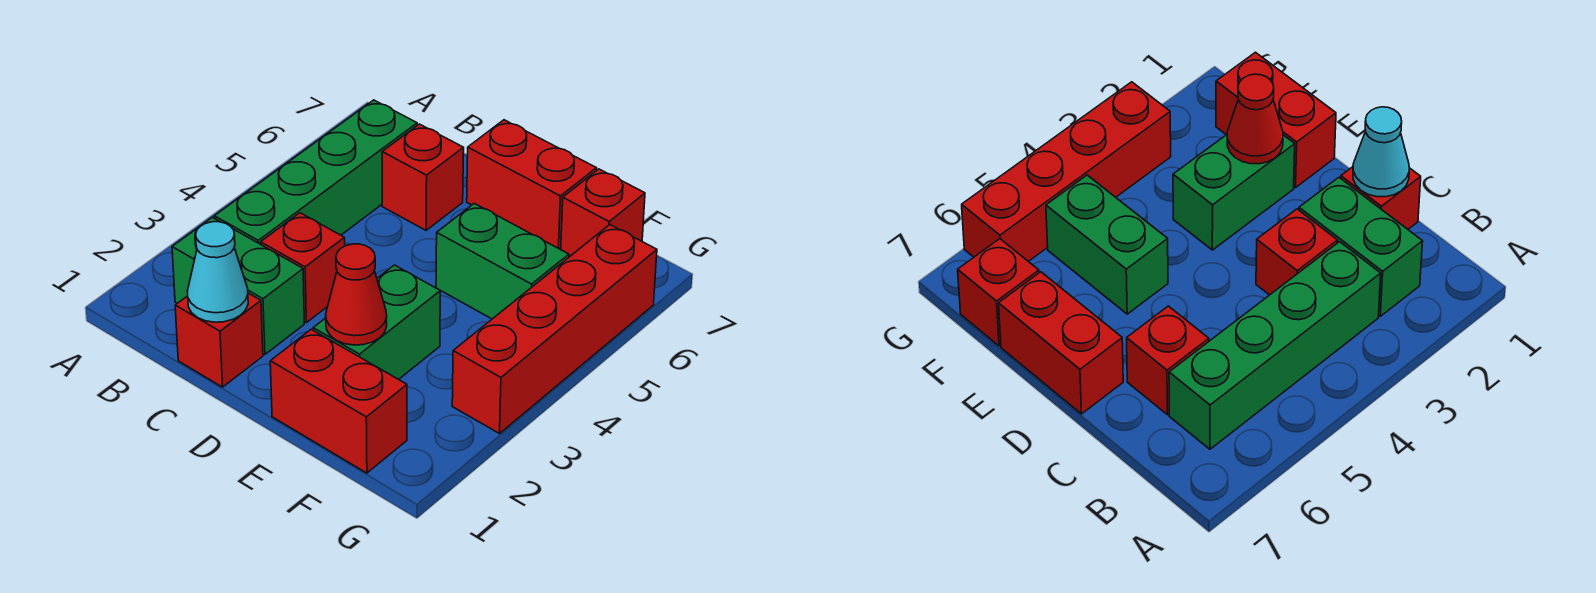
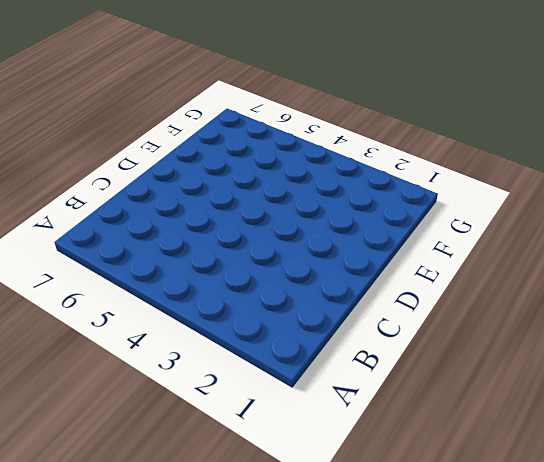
none -> green brick B2:C2 level 1
none -> green brick B3:B6 level 1
none -> red brick C1 level 1

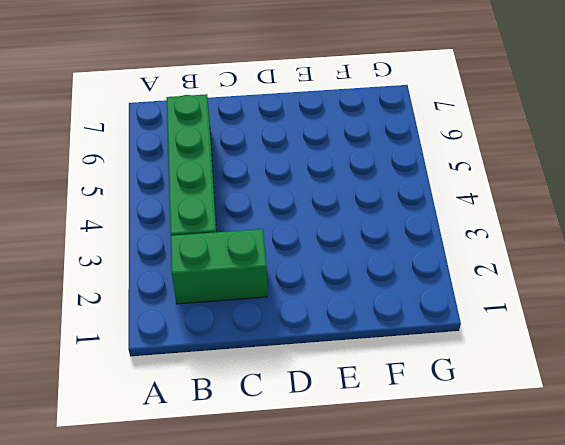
none -> red brick C1 level 1
none -> red brick C3 level 1
none -> red brick C6 level 1

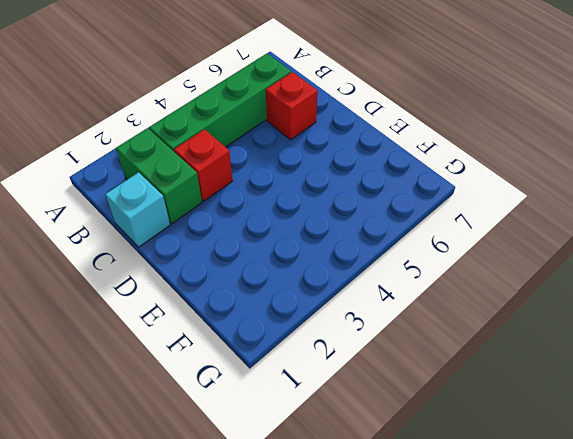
cyan brick C1 level 1 -> red brick C1 level 1
none -> red brick D7:E7 level 1
none -> red brick E1:F1 level 1
none -> green brick E2:E3 level 1

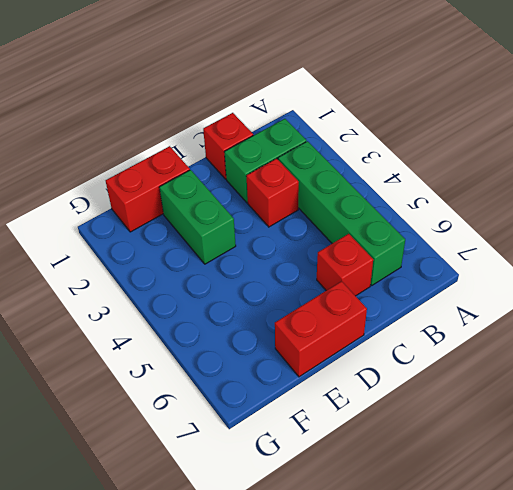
none -> green brick E5:F5 level 1
none -> red brick F7 level 1
none -> red brick G3:G6 level 1

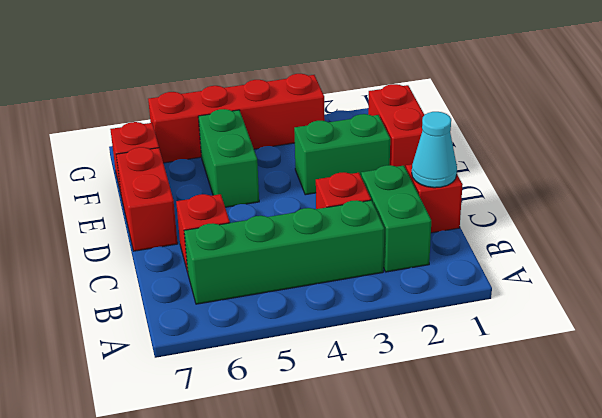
none -> red cone E2 level 2

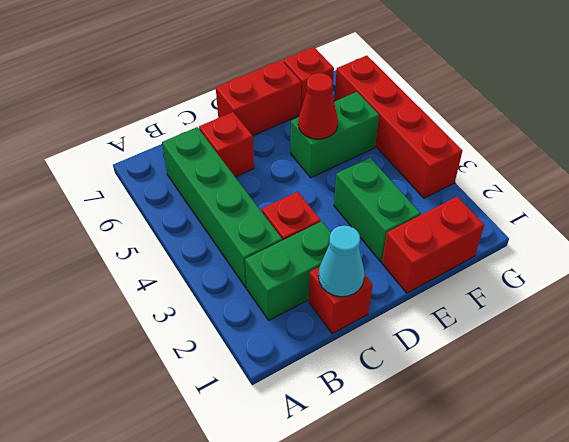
red cone E5 level 2 -> red cone E2 level 2

